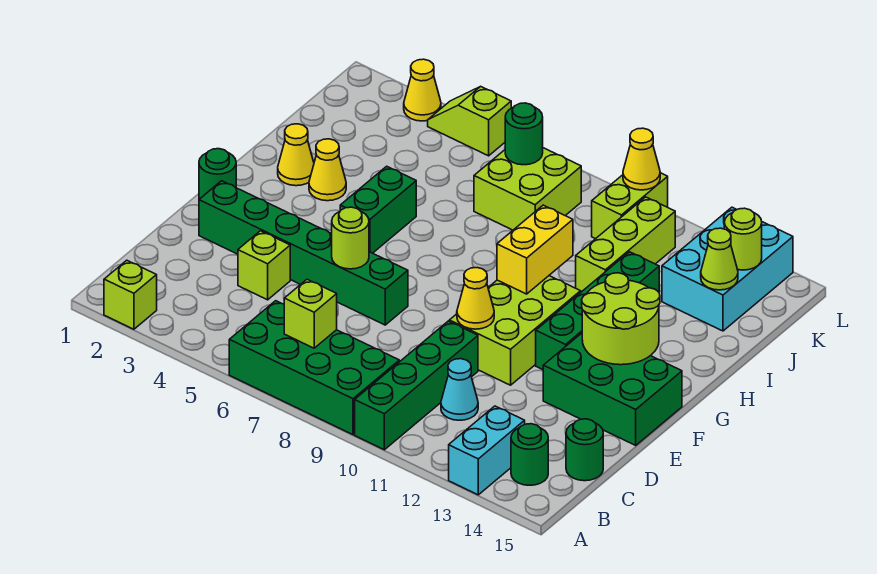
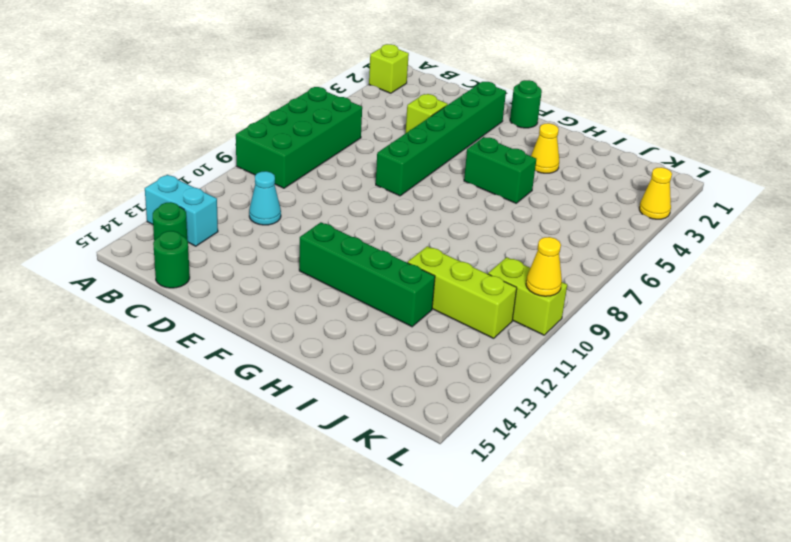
none -> green brick A10:D10 level 1
none -> lime brick E10:G11 level 1
none -> green brick E13:F15 level 1
none -> yellow cone H2 level 1

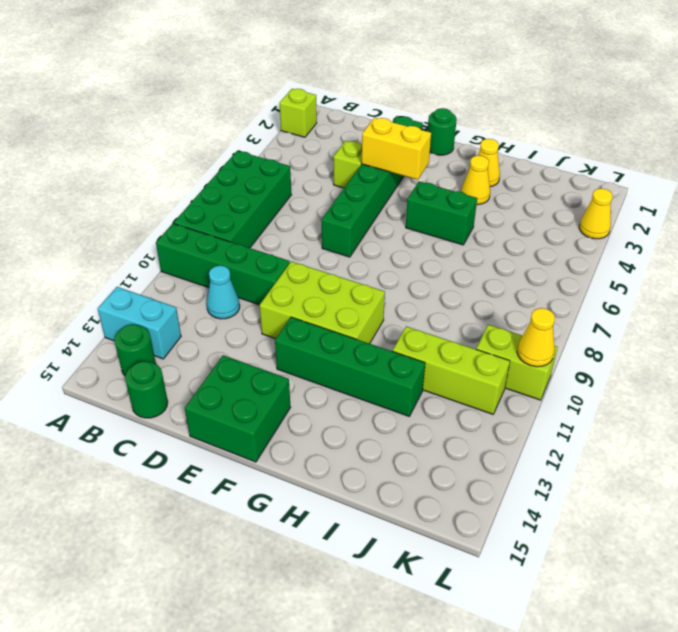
yellow brick E4:F4 level 2 -> yellow brick G10:H10 level 2
green brick E14:F15 level 1 -> green brick E13:F15 level 1
none -> lime brick J7:K8 level 1
none -> cyan brick J13:L14 level 1
none -> lime slope L4:L5 level 1 top 5
none -> lime brick B7 level 2

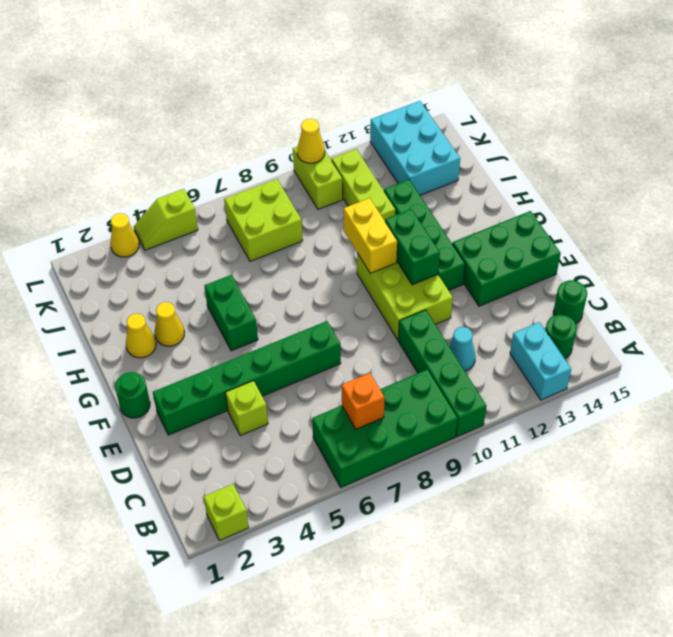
orange brick B7 level 2 -> lime brick B7 level 2
green brick F11:G11 level 2 -> none
none -> lime round brick E6 level 2
none -> yellow cone E10 level 2
none -> lime round brick F13:G14 level 2
none -> lime cone J14 level 2

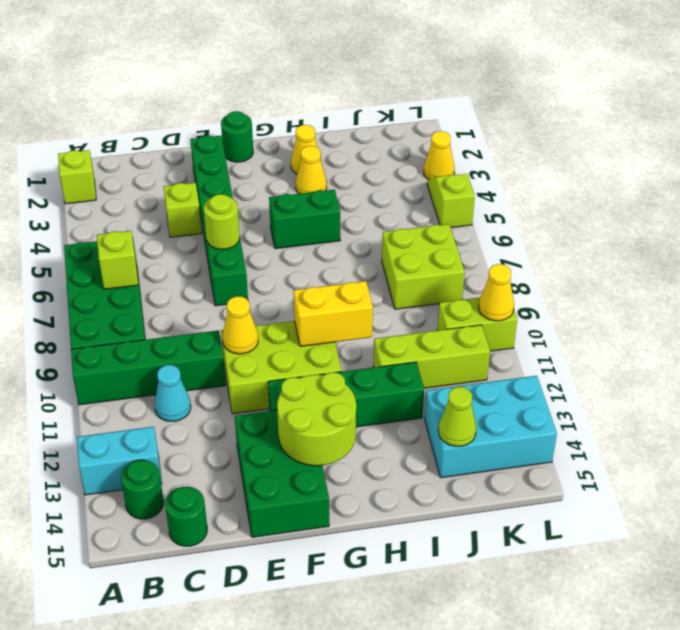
none -> green round brick K7 level 2
none -> lime round brick K14 level 2

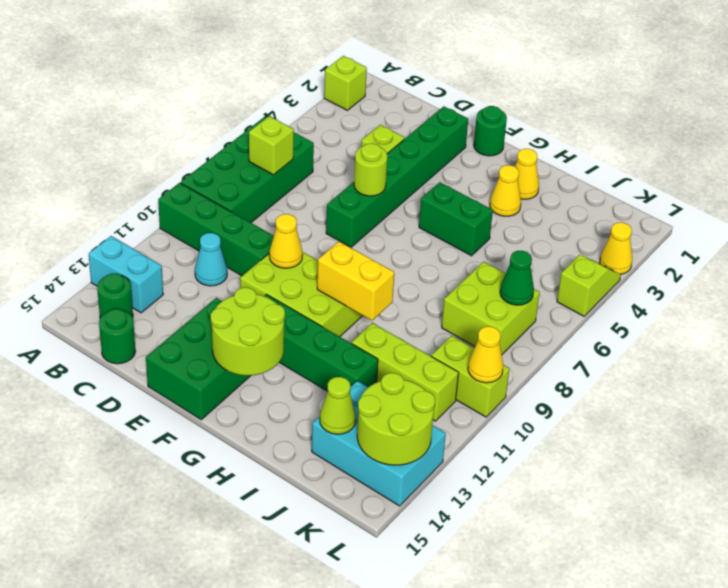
green cone K7 level 2 -> green round brick K7 level 2
lime round brick K13:L14 level 2 -> lime round brick K14 level 2

